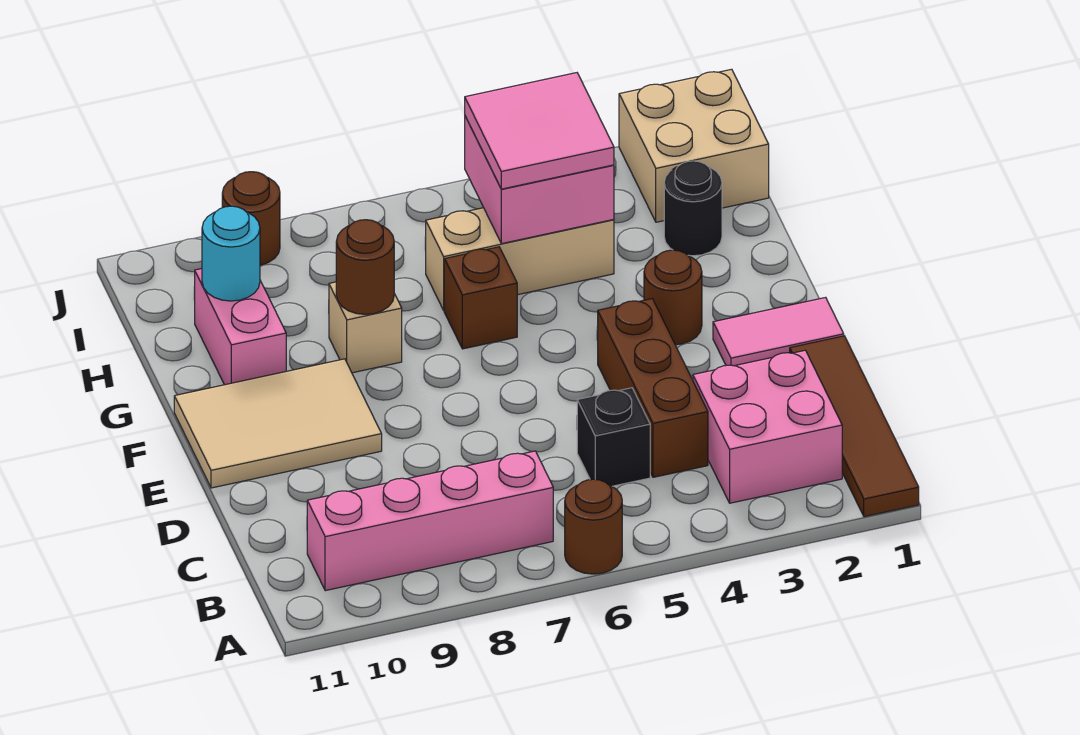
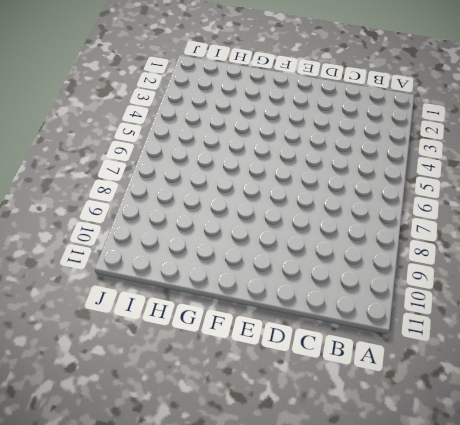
none -> brown tile A1:D1 level 1
none -> brown round brick A6 level 1
none -> pink brick B2:C3 level 1

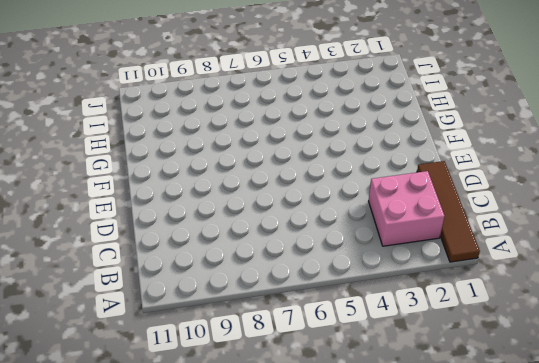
none -> brown round brick A6 level 1
none -> pink brick B7:B10 level 1
none -> brown brick C4:E4 level 1

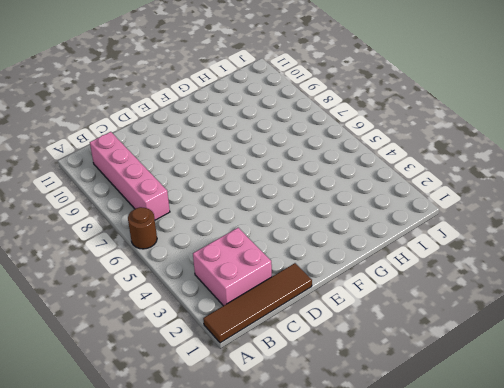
none -> brown brick C4:E4 level 1
none -> black brick C5 level 1
none -> pink tile E1:E2 level 1

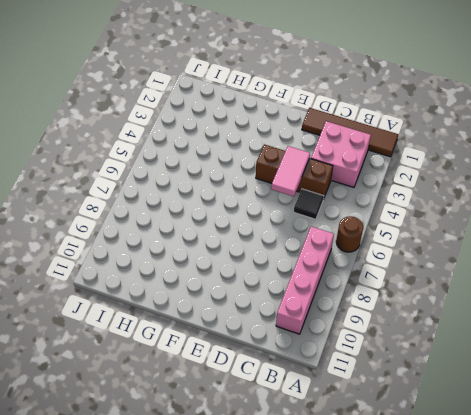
black tile C5 level 1 -> black brick C5 level 1
pink tile D4:D5 level 2 -> pink tile E1:E2 level 1
none -> tan tile E9:F11 level 1
none -> brown round brick F3 level 1
none -> brown brick G6 level 1

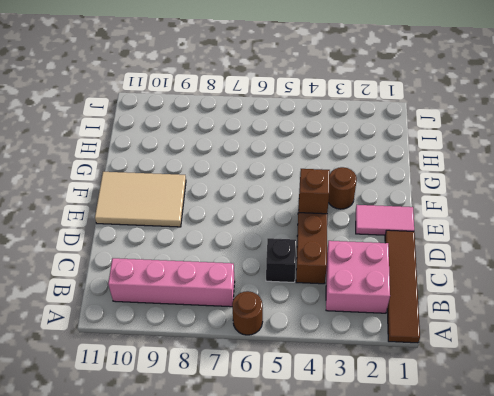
brown brick E4 level 2 -> brown brick G6 level 1
none -> tan brick G8 level 1
none -> pink brick G10:H10 level 1
none -> black round brick H2 level 1

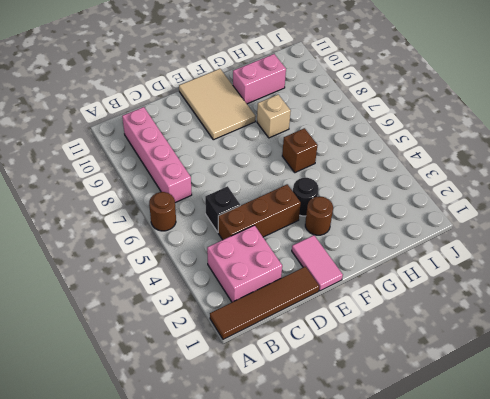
black round brick F4 level 1 -> black round brick H2 level 1
none -> tan brick H4:H6 level 1
none -> tan brick I1:J2 level 1
none -> brown round brick J9 level 1

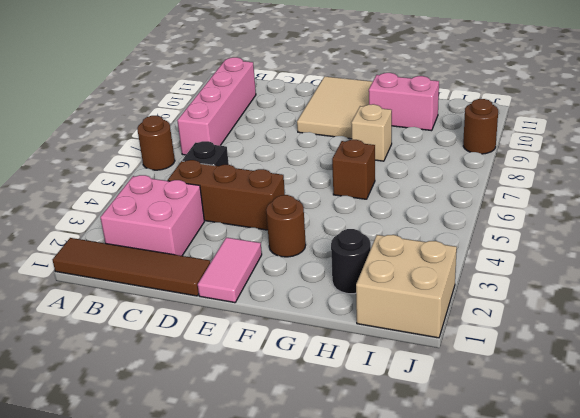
none -> tan brick H4:H6 level 1
none -> brown round brick G8 level 2
none -> pink brick H4:I5 level 2

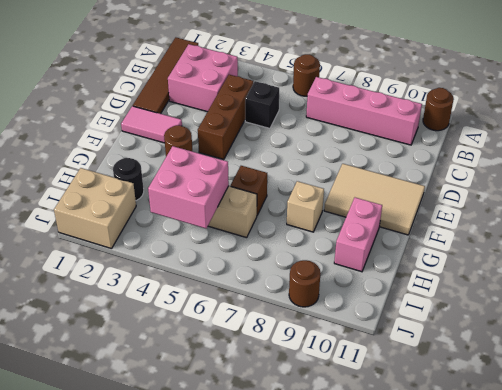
brown round brick A11 level 1 -> brown round brick G8 level 2
none -> cyan round brick H10 level 2
none -> pink tile H4:I5 level 3

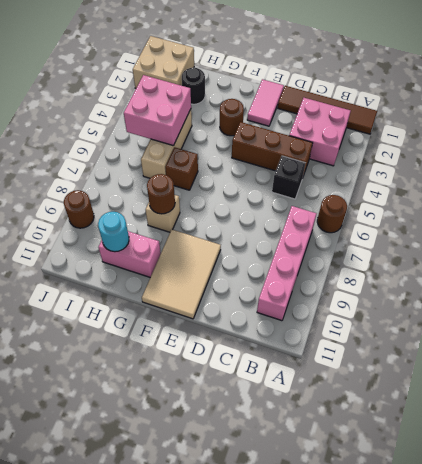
none -> pink tile H4:I5 level 3

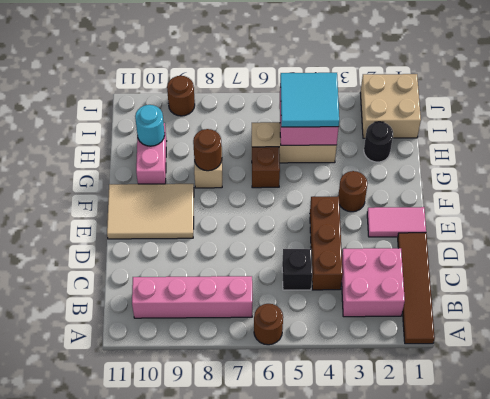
cyan tile H4:I5 level 3 -> pink tile H4:I5 level 3

